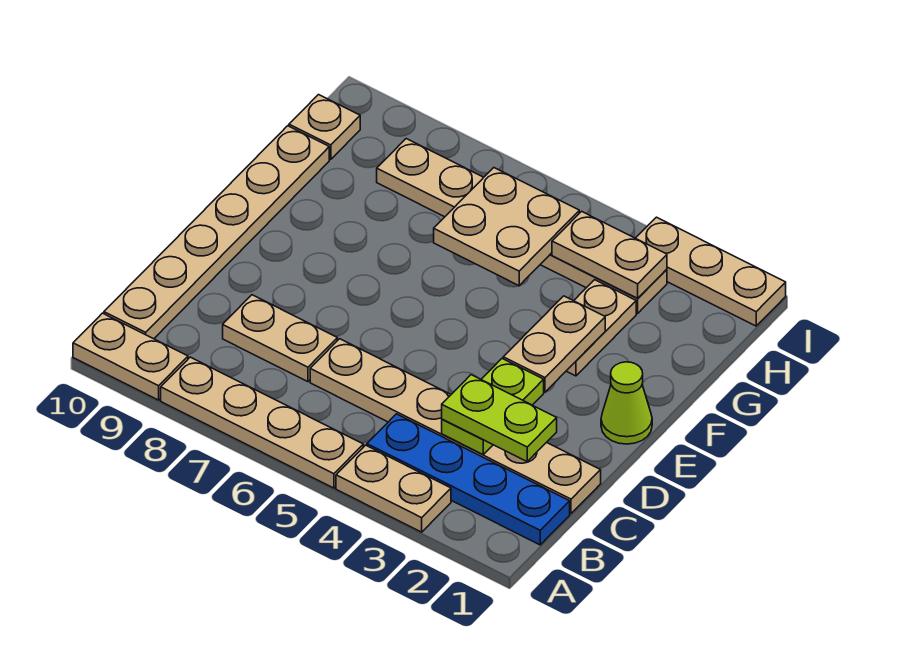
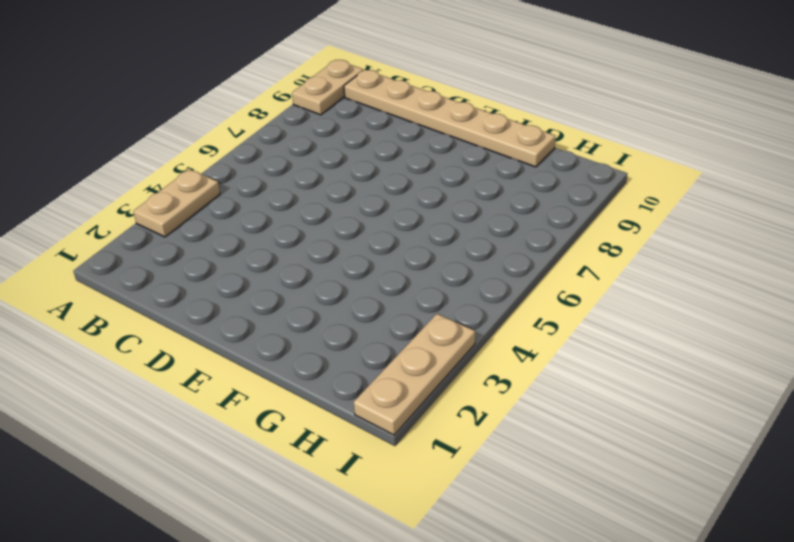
none -> tan plate A5:A8 level 1
none -> blue plate B1:B4 level 1
none -> tan plate C1:C6 level 1

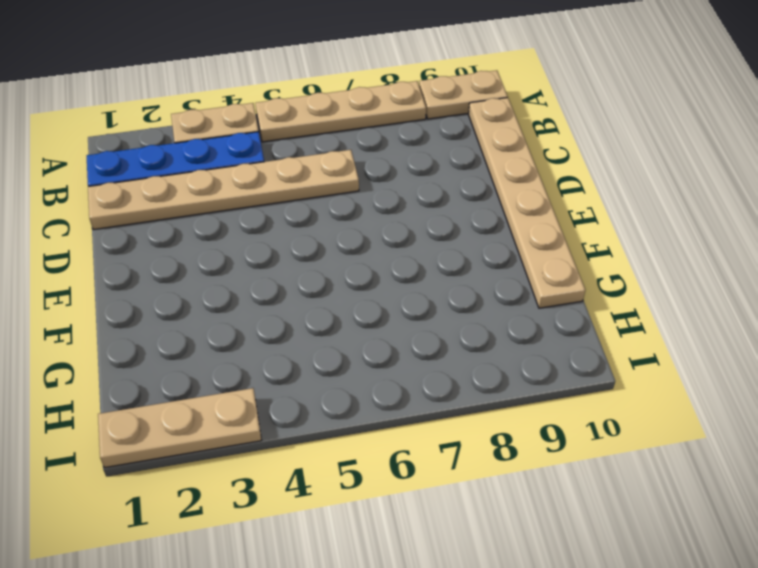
none -> tan plate C7:C8 level 1
none -> lime cone E1 level 1
none -> tan plate F3:G3 level 1

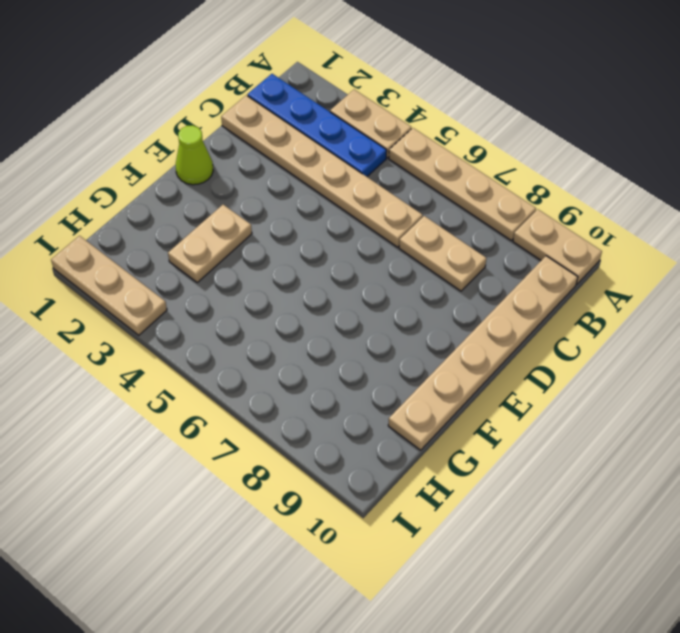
none -> tan plate H3:H8 level 1
none -> tan plate H10 level 1
none -> lime plate C3:D3 level 2

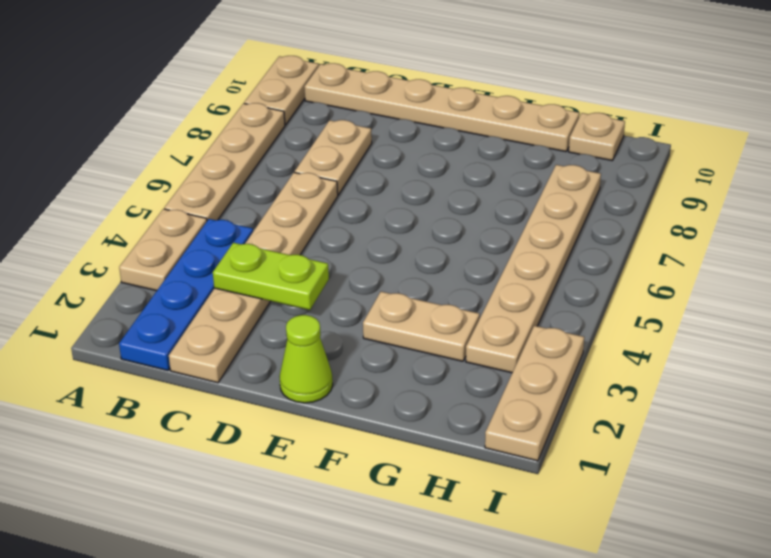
none -> tan plate E3:F3 level 2
none -> tan plate G5:H6 level 2
none -> tan plate H3:H4 level 2

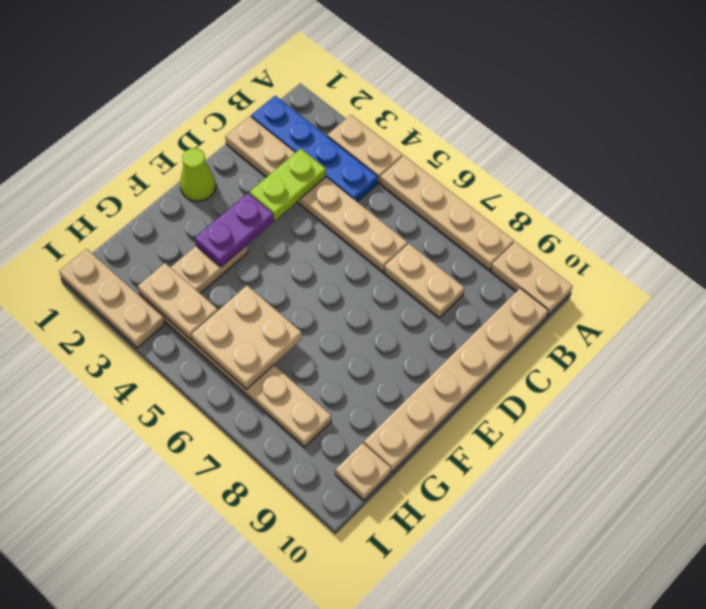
purple plate E3:F3 level 2 -> tan plate E3:F3 level 2
none -> lime plate C2:C3 level 3

